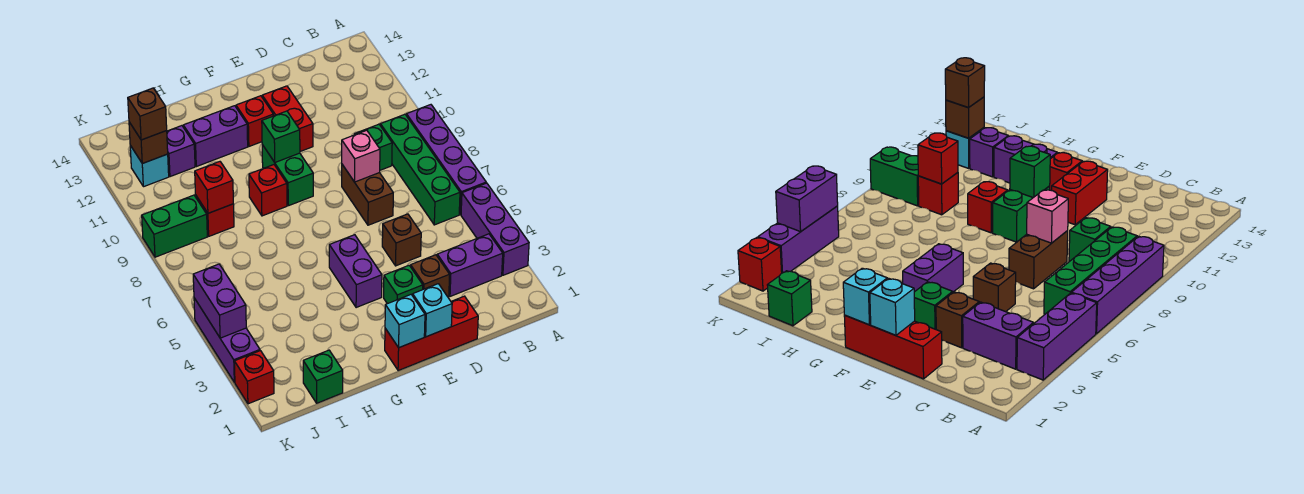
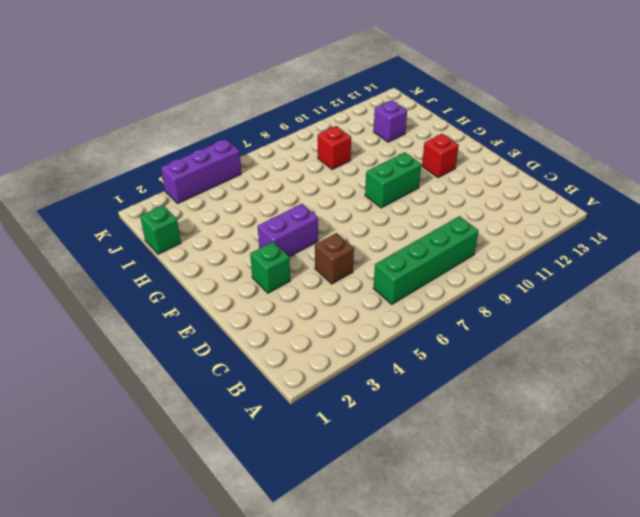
none -> purple brick A3:A5 level 1
none -> purple brick A6:A9 level 1
none -> purple brick B3:C3 level 1
none -> green brick C9 level 1

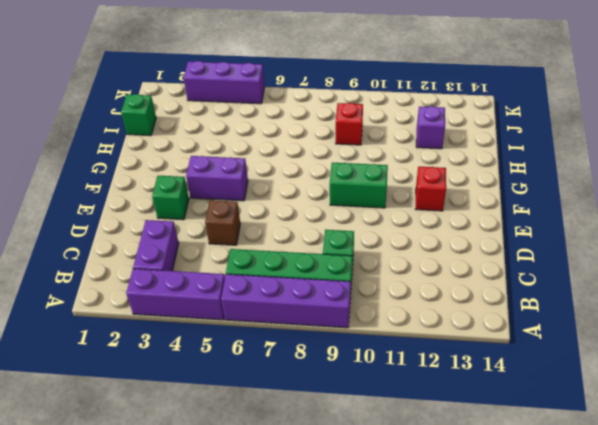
none -> red brick D1:F1 level 1
none -> brown brick D3 level 1
none -> brown brick D7:D8 level 1
none -> red brick E11:E12 level 1

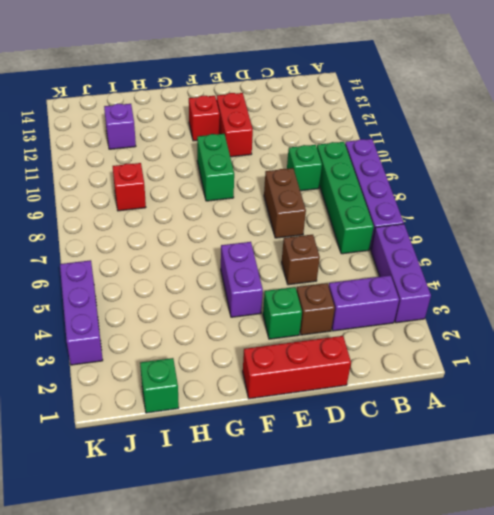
none -> red brick G9 level 1
none -> purple brick G12:H12 level 1
none -> green brick J9:K9 level 1
none -> cyan brick J12 level 1

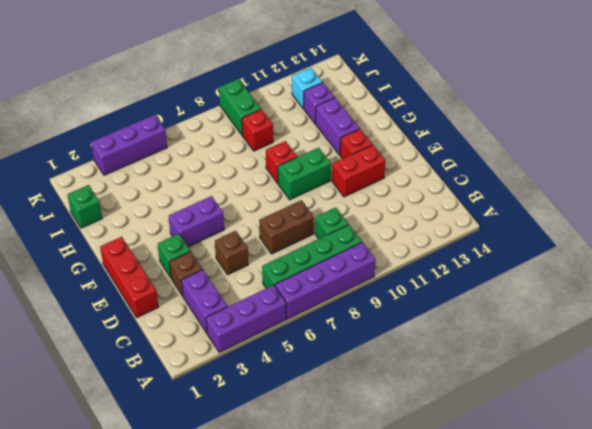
none -> red brick K2 level 1
none -> pink brick D8 level 2
none -> cyan brick E1 level 2
none -> cyan brick F1 level 2

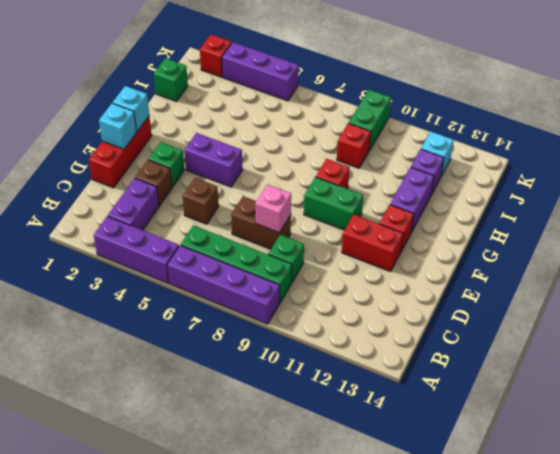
none -> green brick F10 level 2
none -> red brick I9 level 2
none -> brown brick J12 level 2
none -> purple brick K4:K5 level 2

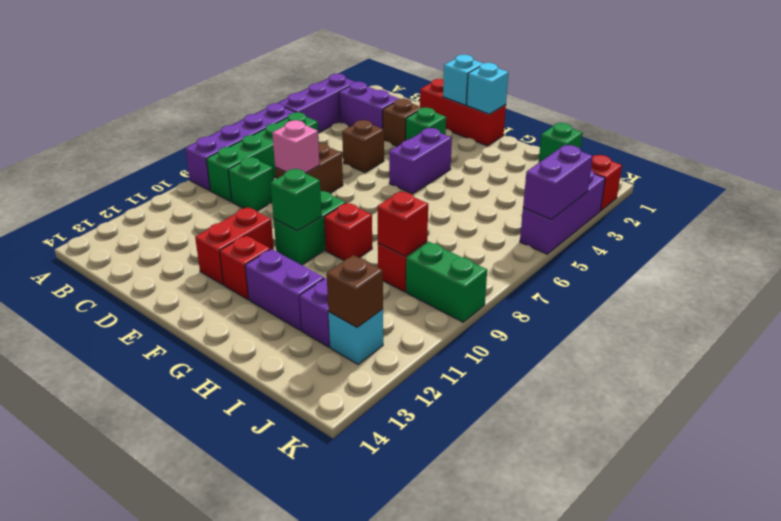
none -> brown brick J12 level 3

